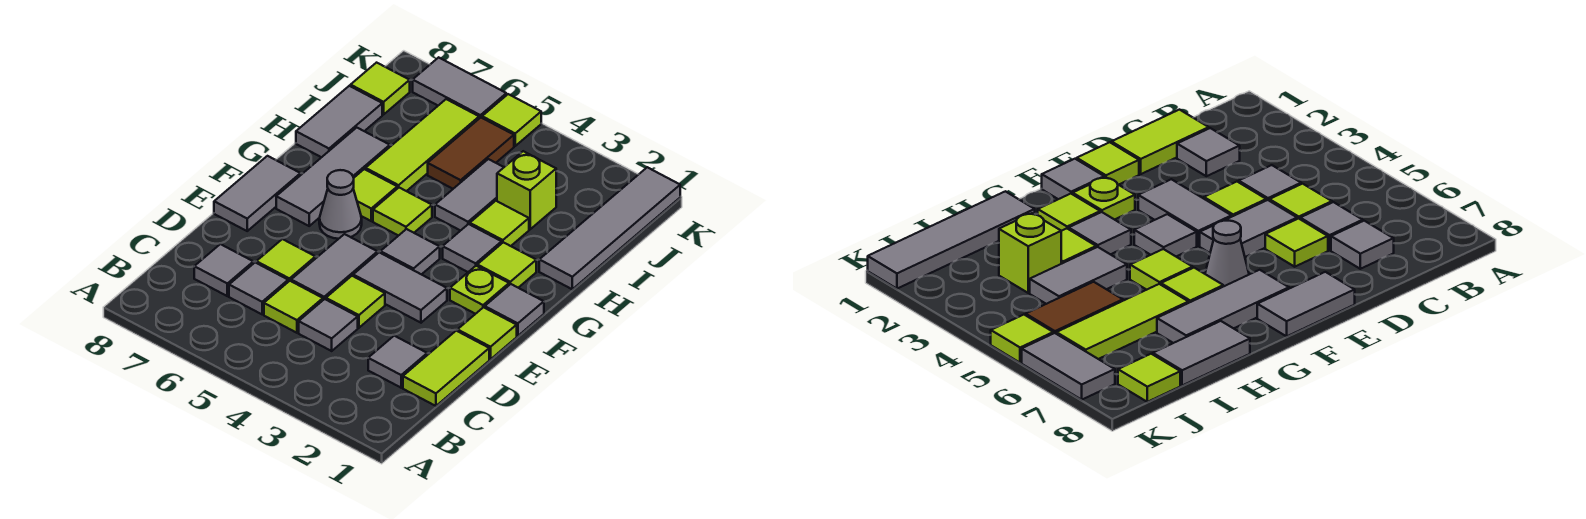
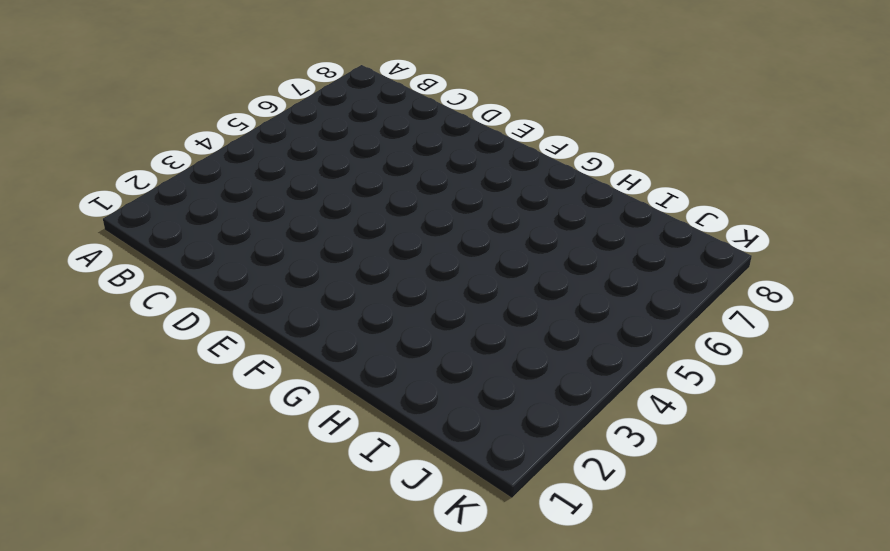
none -> lime tile C1:D1 level 1
none -> grey tile C2 level 1
none -> grey tile C4 level 1
none -> lime tile C5 level 1

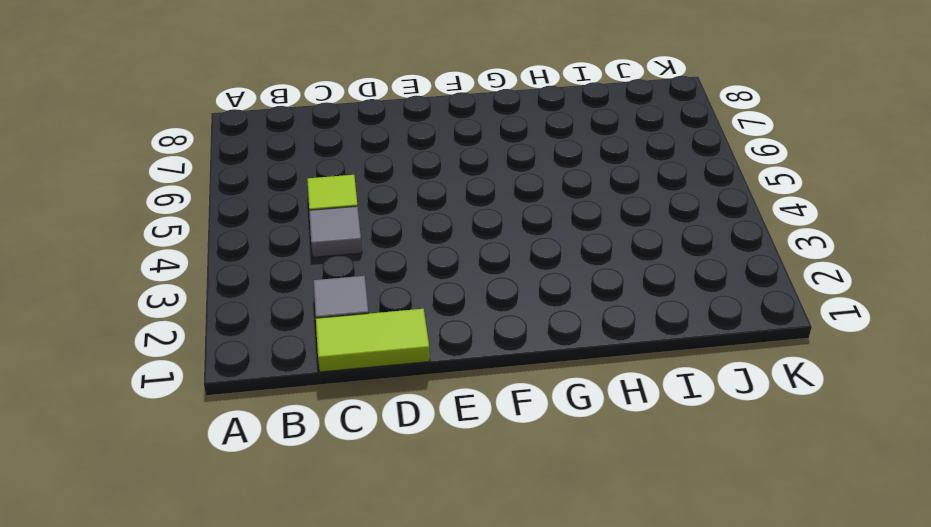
none -> grey tile C6 level 1
none -> grey tile C7 level 1
none -> lime tile D4 level 1
none -> grey tile D5:E5 level 1

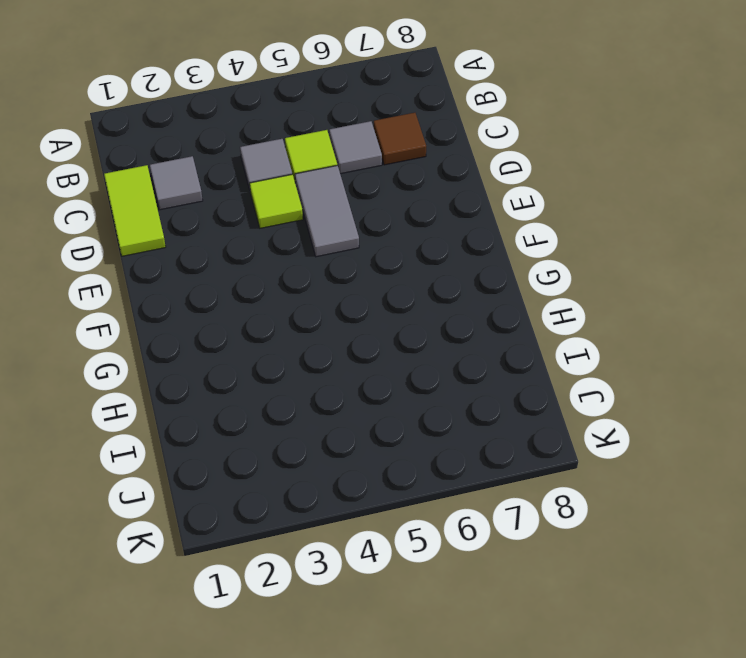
brown tile C7 level 1 -> grey tile C7 level 1
none -> lime tile D6 level 1
none -> lime tile E1 level 1
none -> grey tile E3:E4 level 1
none -> grey tile E8:F8 level 1

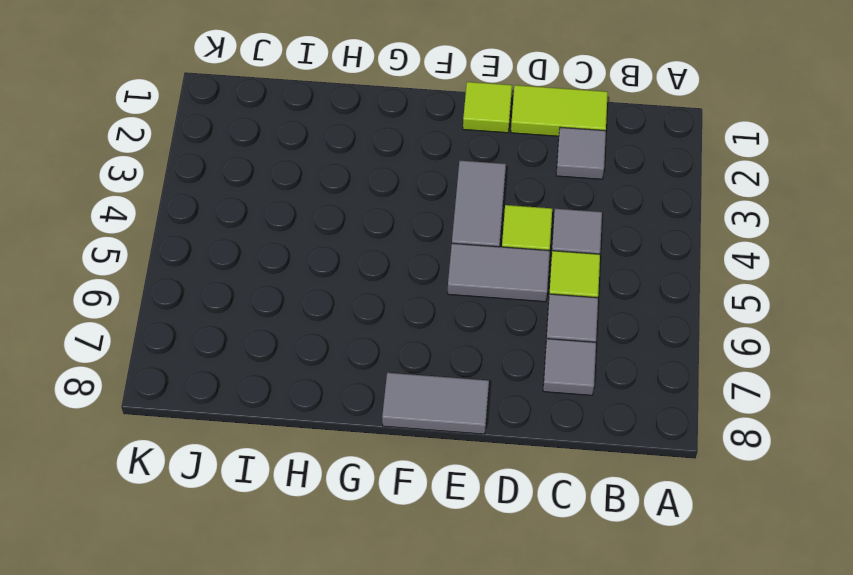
none -> lime tile D6 level 1
none -> grey tile F1 level 1
none -> lime plate F2 level 1
none -> grey tile F4 level 1

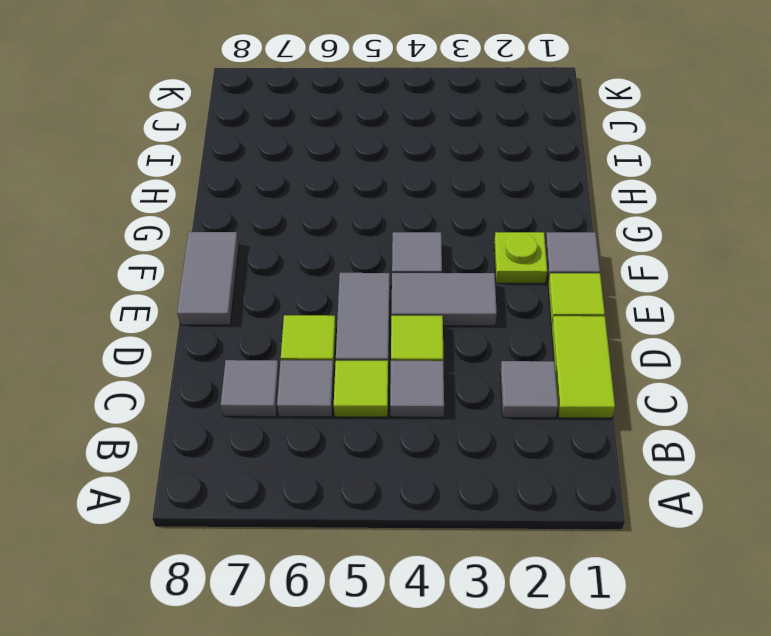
none -> grey cone F6 level 1
none -> grey tile F7:H7 level 1
none -> lime tile G2 level 1
none -> grey tile G3 level 1

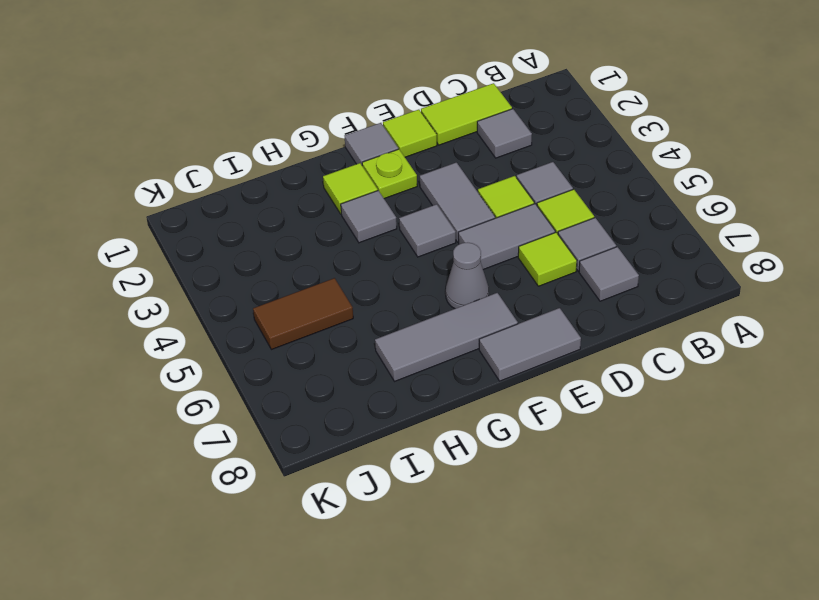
none -> lime tile G5 level 1
none -> lime tile G6 level 1
none -> grey tile H1:K1 level 1
none -> lime tile H3 level 1

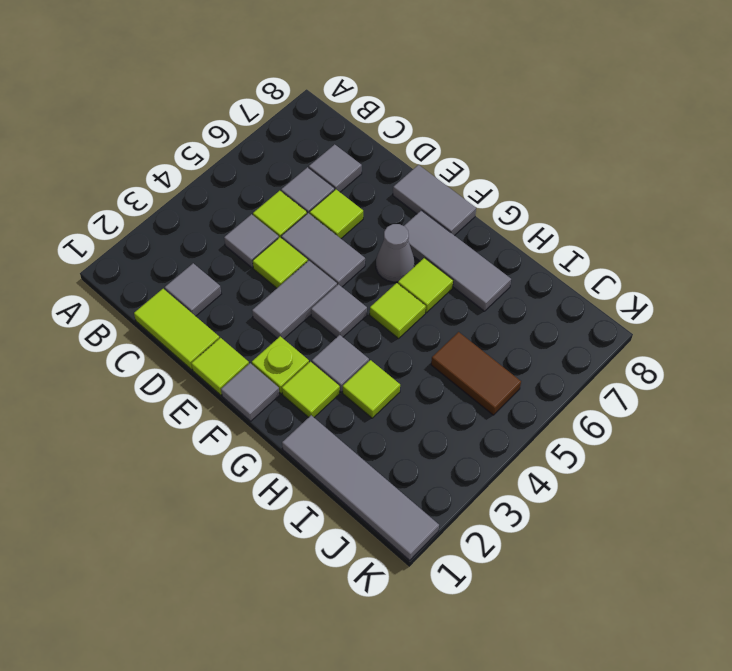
none -> grey tile H4:I4 level 1
none -> lime tile H6:J6 level 1
none -> grey tile H8:I8 level 1
none -> lime brick I3 level 1

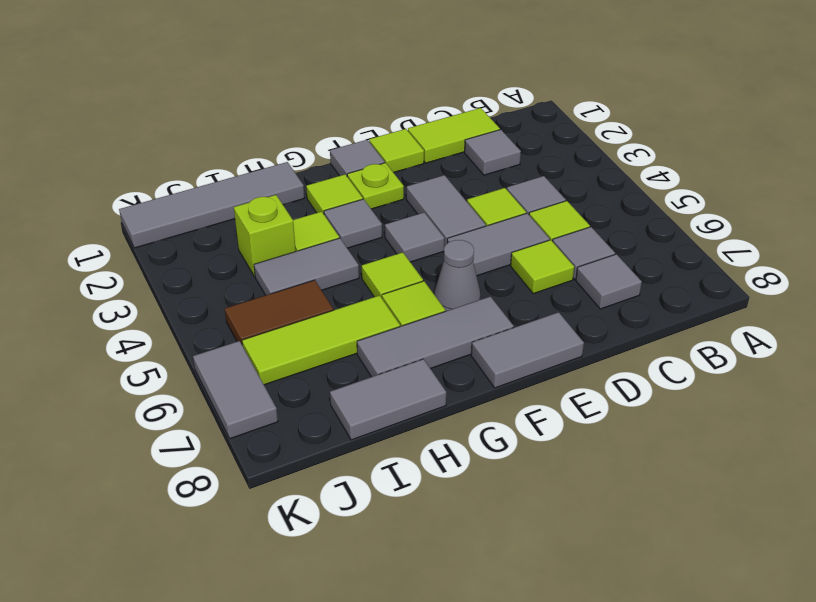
none -> lime tile J8 level 1
none -> lime tile K5 level 1

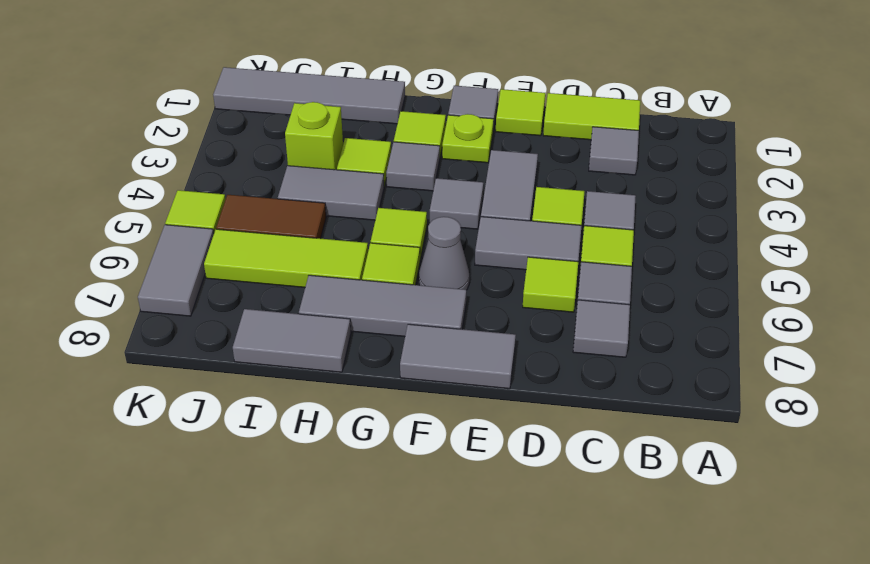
none -> lime tile J8 level 1

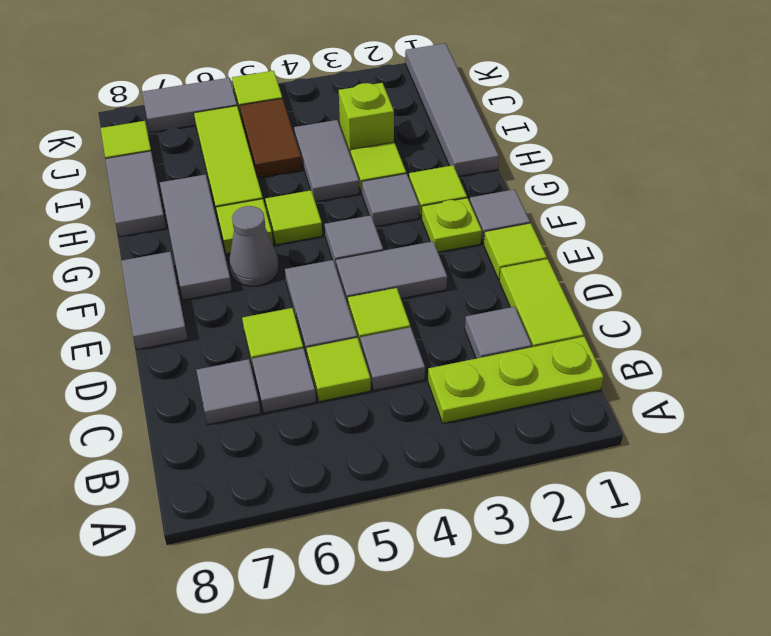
lime plate B1:B3 level 1 -> none

